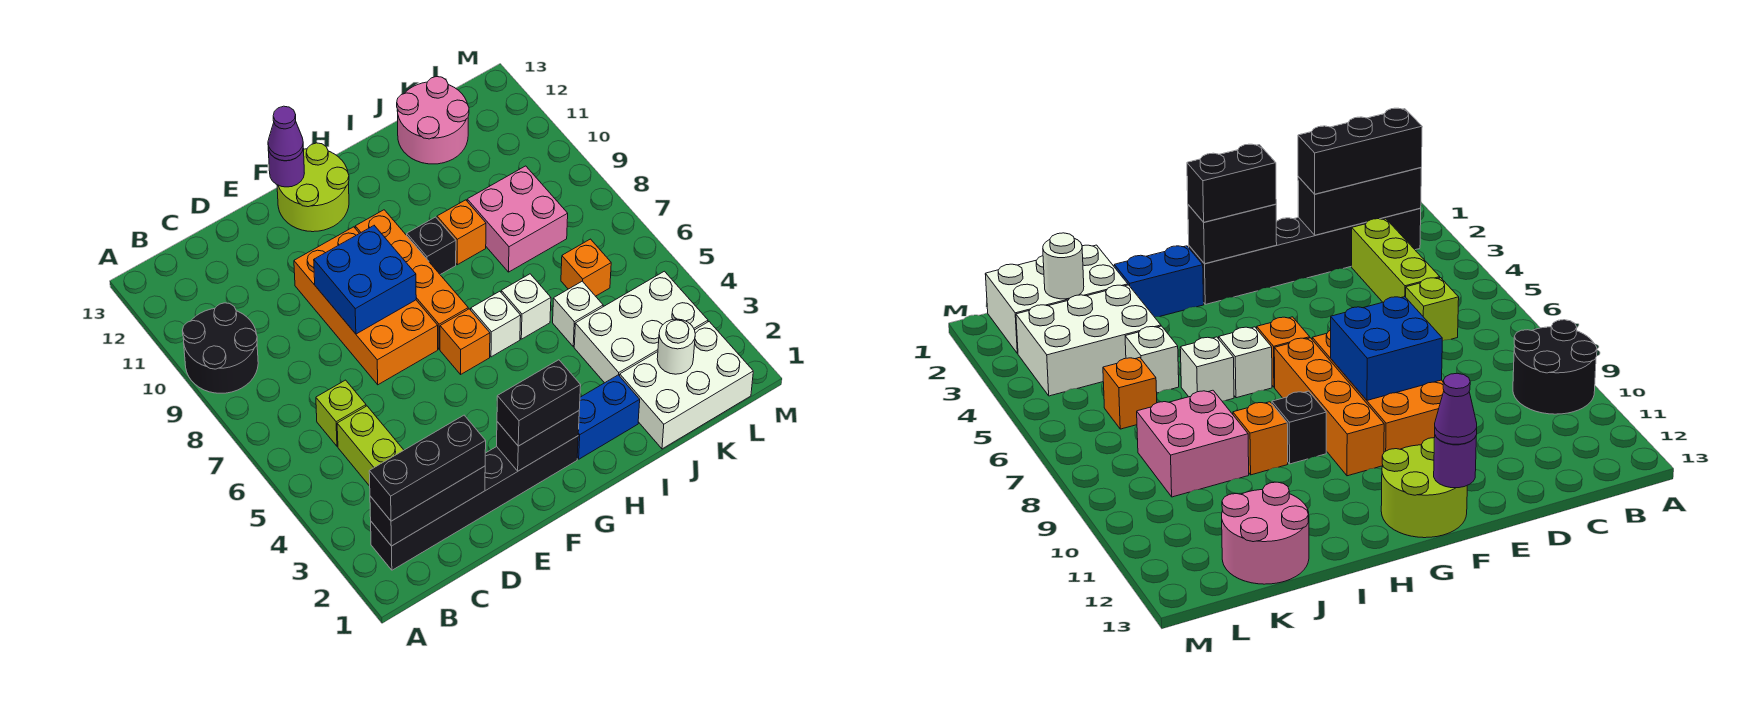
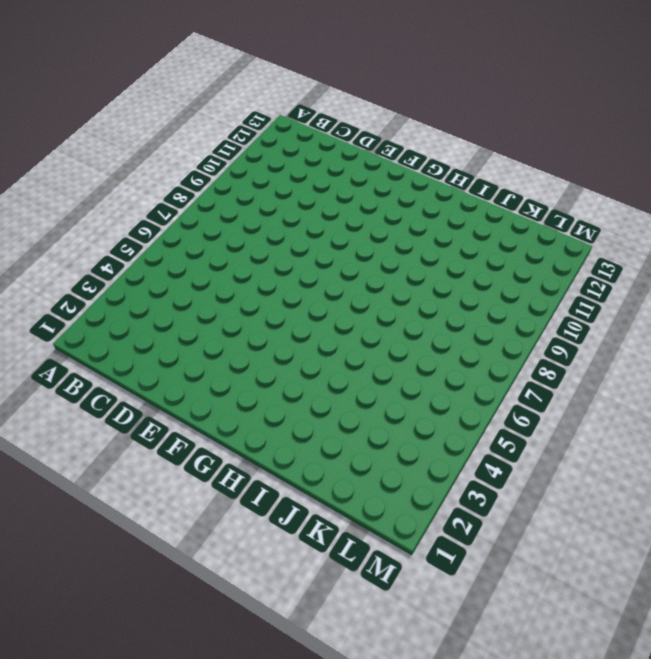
none -> black round brick A9:B10 level 1
none -> black brick B2:G2 level 1
none -> lime brick C3:C5 level 1

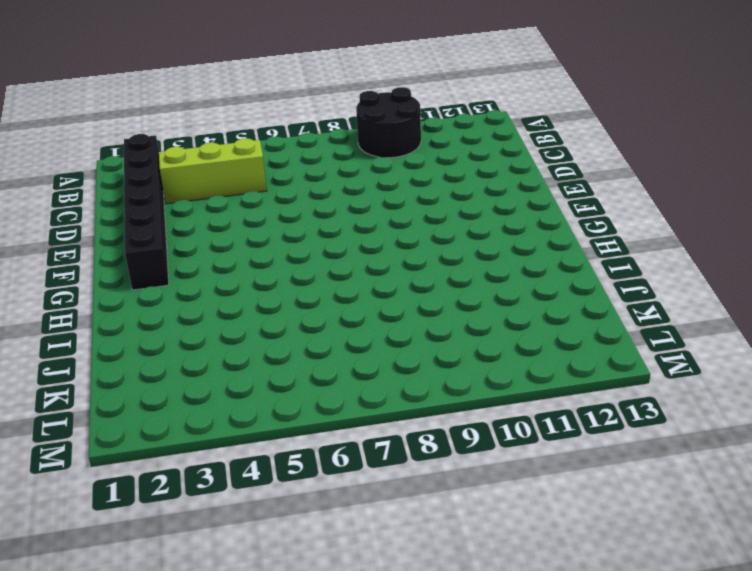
none -> lime brick C6 level 1
none -> orange brick E7:F10 level 1
none -> lime round brick F12:G13 level 1

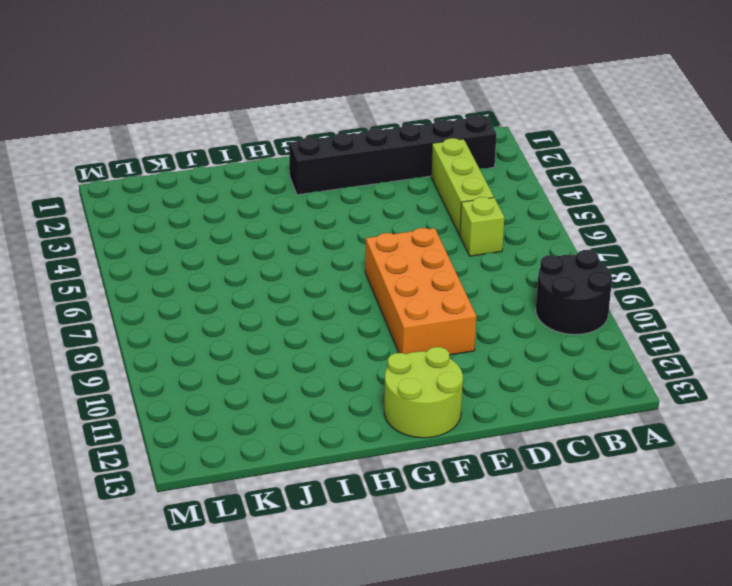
none -> orange brick G6 level 1
none -> orange brick G7:G10 level 1
none -> blue brick H2:I2 level 1

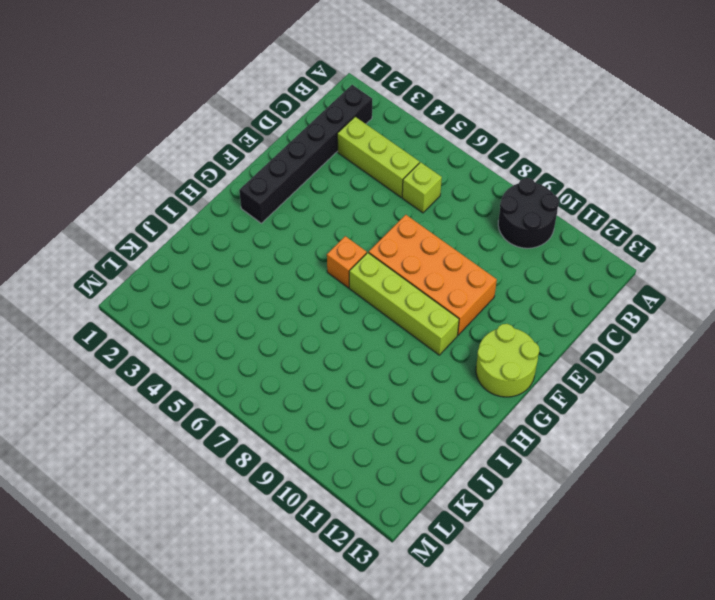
lime brick G7:G10 level 1 -> orange brick G7:G10 level 1
none -> blue brick H2:I2 level 1
none -> white brick H6 level 1
none -> black brick H9 level 1

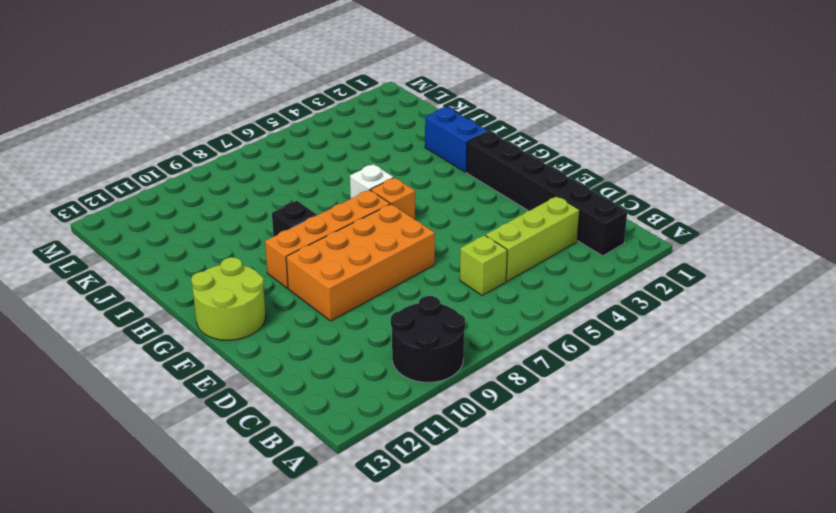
none -> white brick I6 level 1
none -> orange brick I9 level 1
none -> white brick J1:L2 level 1

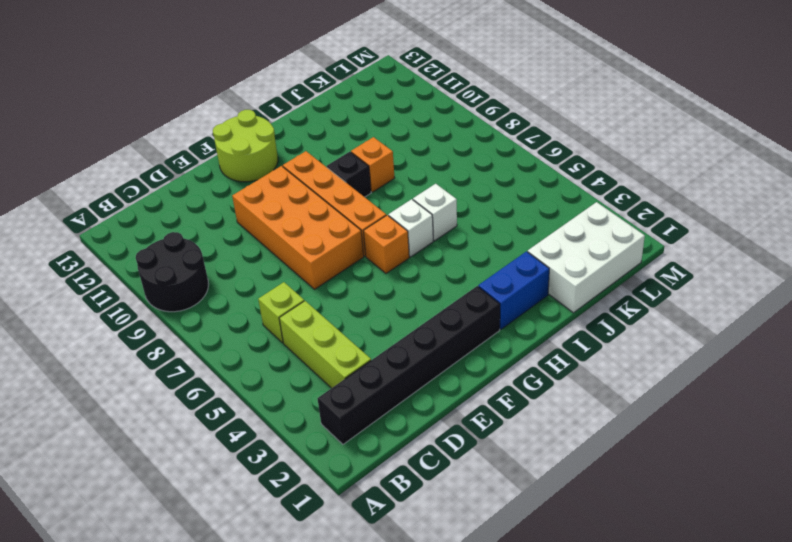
none -> white brick J3:L4 level 1
none -> white brick J5 level 1
none -> pink brick J8:K9 level 1

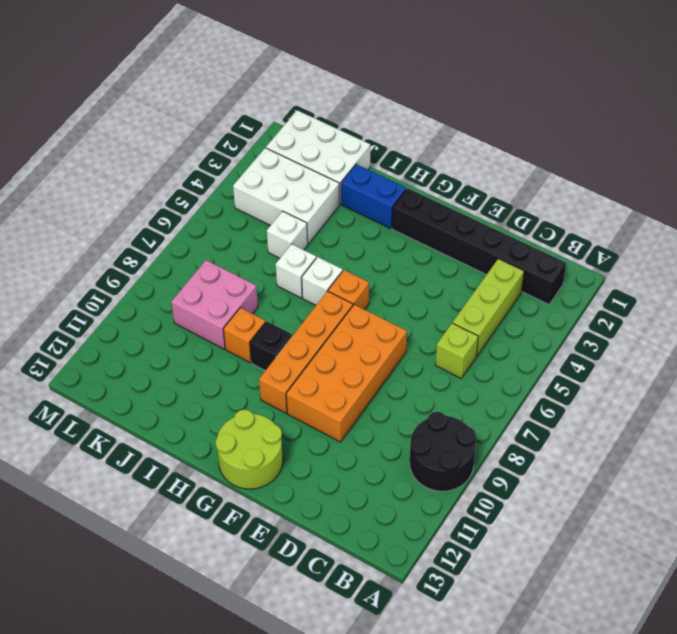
none -> pink round brick J12:K13 level 1
none -> orange brick K6 level 1
none -> black brick B2:D2 level 2

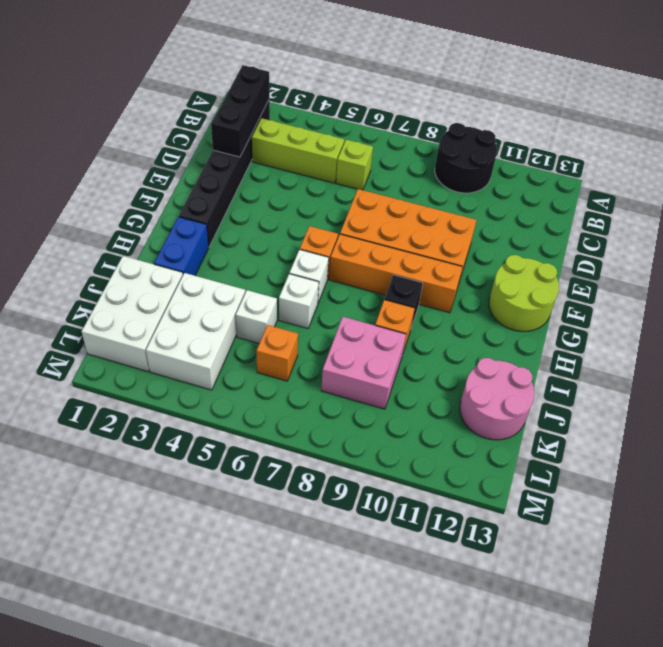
none -> blue brick E8:F9 level 2
none -> black brick F2:G2 level 2
none -> purple round brick F13 level 2

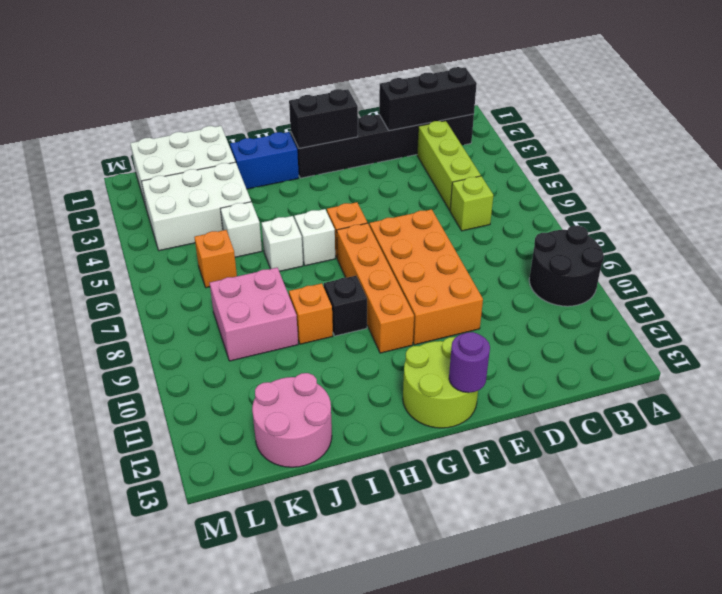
none -> blue brick E8:F9 level 2
none -> white round brick K2 level 2
none -> black brick B2:D2 level 3

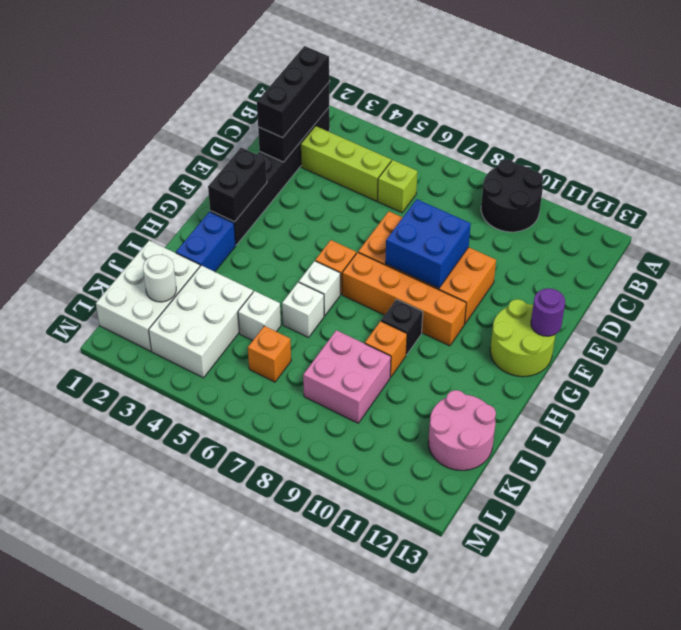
none -> black brick F2:G2 level 3
none -> purple cone F13 level 3

